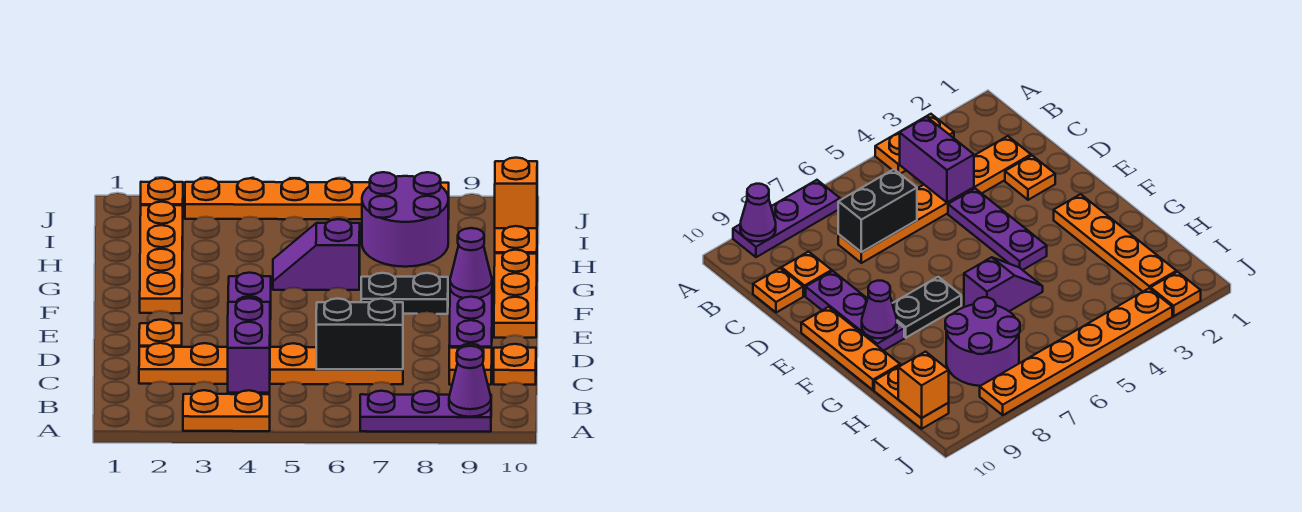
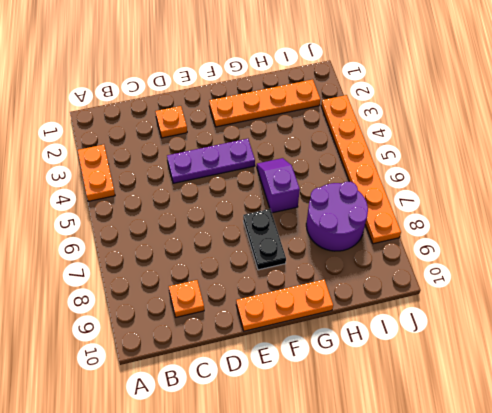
none -> purple plate A7:A9 level 1
none -> orange plate C2:C7 level 1
none -> orange plate C10 level 1

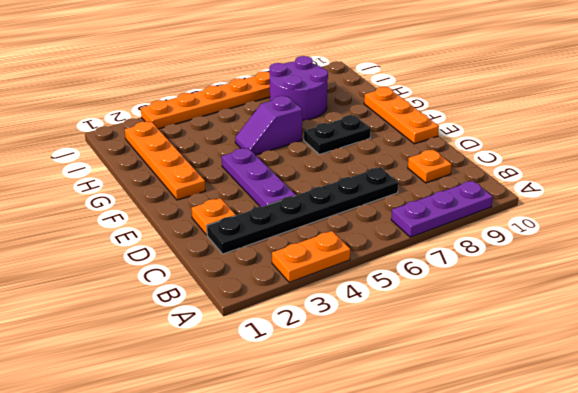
black plate C2:C7 level 1 -> orange plate C2:C7 level 1
none -> orange plate C10 level 1
none -> purple plate D9:F9 level 1
none -> orange plate H10:I10 level 1

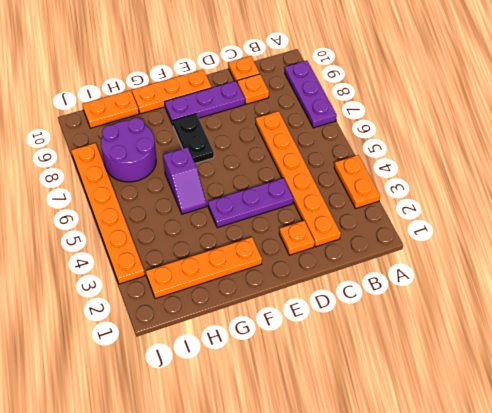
none -> orange plate J2 level 1
none -> purple cone A9 level 2
none -> purple brick B4:C4 level 2

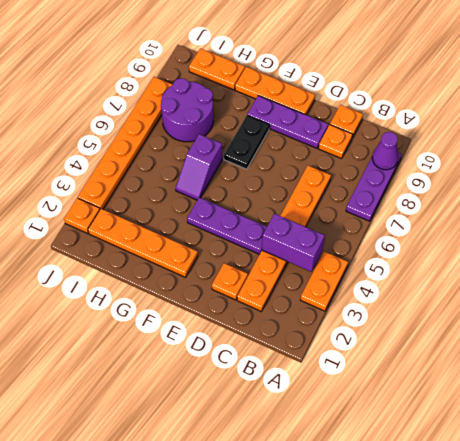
none -> black brick C6:C7 level 2
none -> purple cone F9 level 2
none -> orange brick I10 level 2

